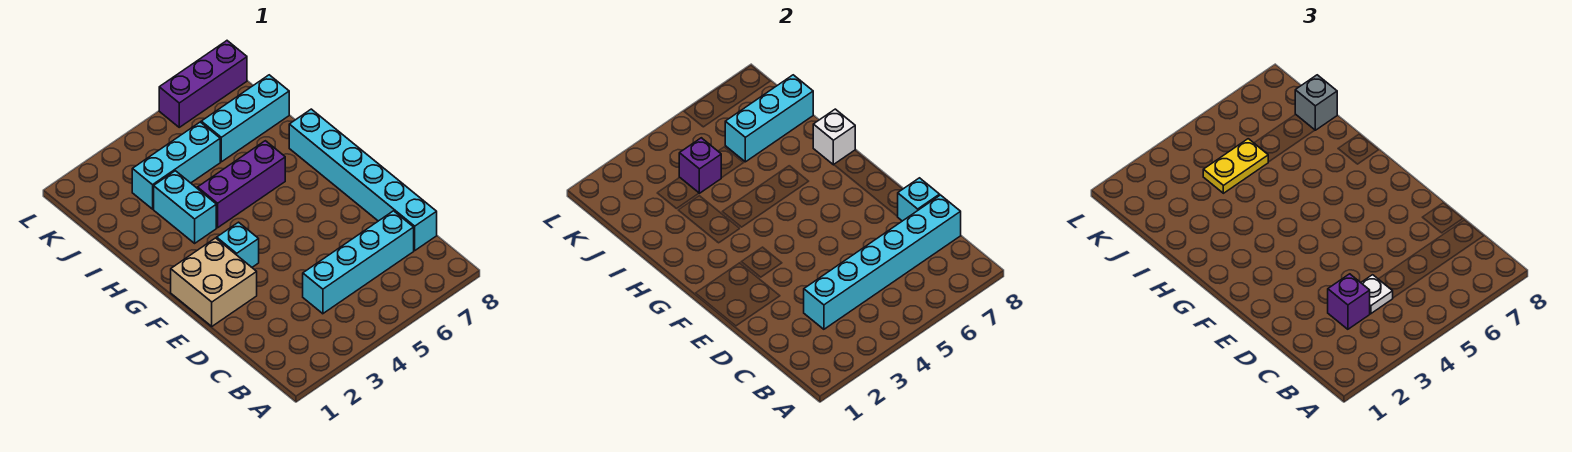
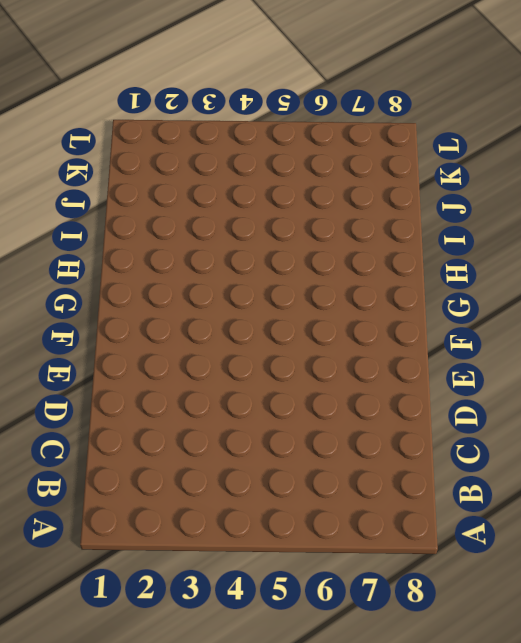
none -> cyan brick C4:C7 level 1
none -> cyan brick C8:H8 level 1
none -> tan brick E1:F2 level 1

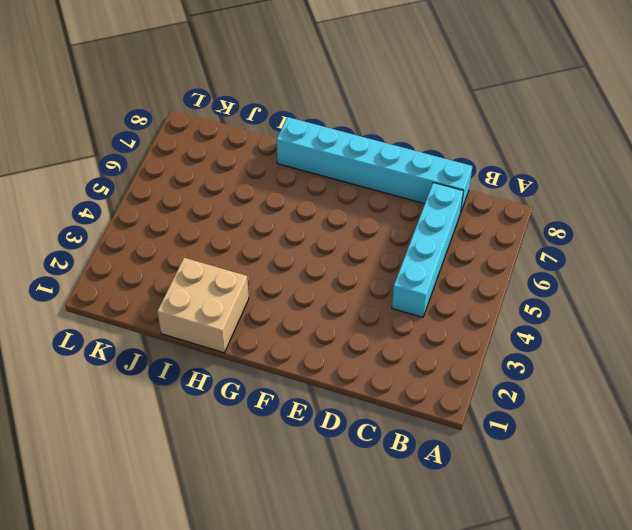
tan brick H1:I2 level 1 -> tan brick E1:F2 level 1
none -> cyan brick F3 level 1
none -> cyan brick H3:I3 level 1
none -> purple brick H4:H6 level 1

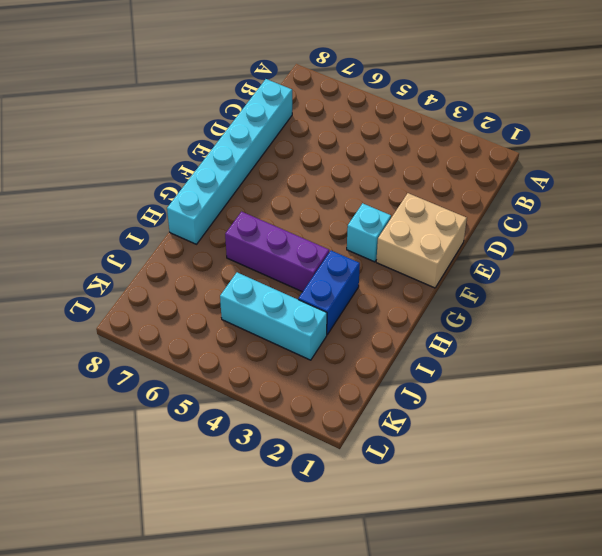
blue brick H3:I3 level 1 -> cyan brick H3:I3 level 1
none -> cyan brick C4:C7 level 1
none -> cyan brick J6:J8 level 1
none -> purple brick L6:L8 level 1

